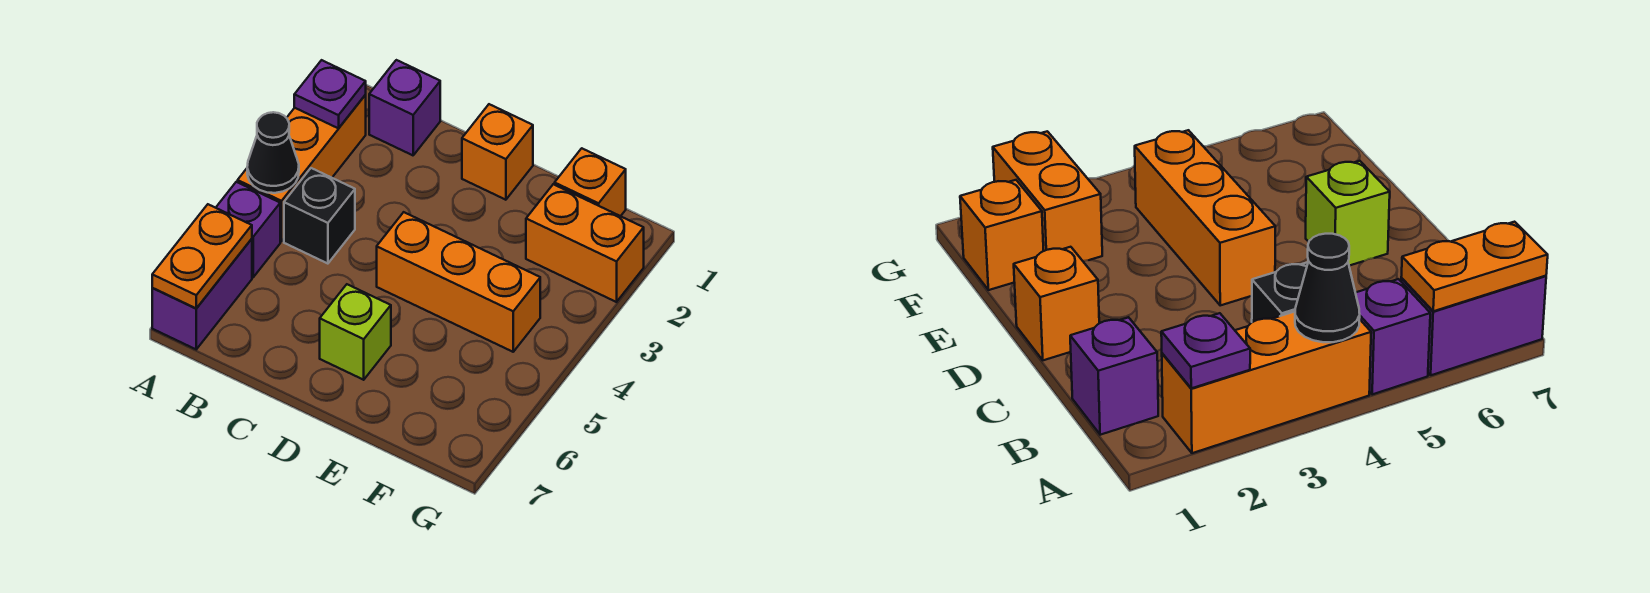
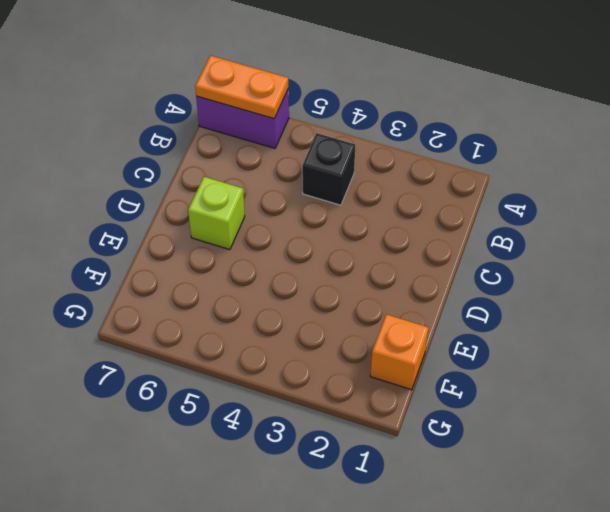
none -> orange brick A2:A4 level 1
none -> purple brick A5 level 1
none -> purple brick B1 level 1

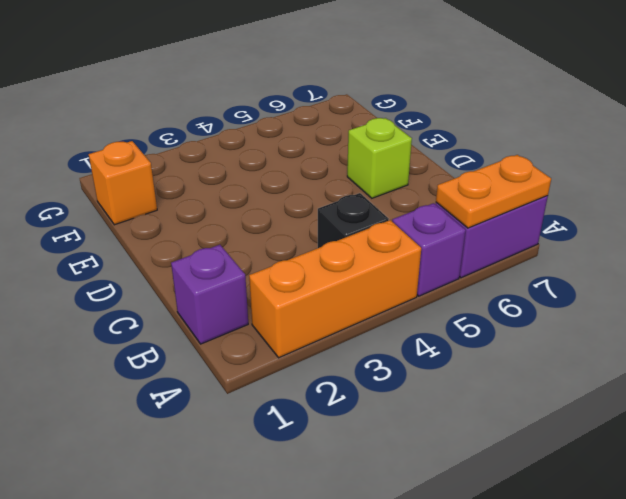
none -> orange brick D1 level 1
none -> orange brick D4:F4 level 1
none -> orange brick F2:G2 level 1

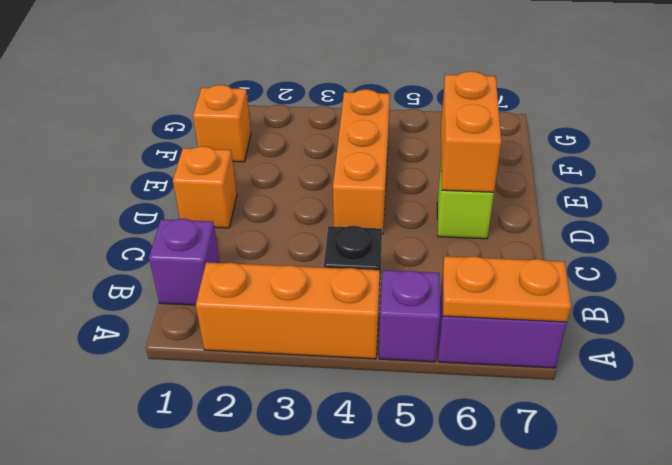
orange brick D6:E6 level 2 -> orange brick F2:G2 level 1
none -> purple plate A2 level 2
none -> black cone A4 level 2

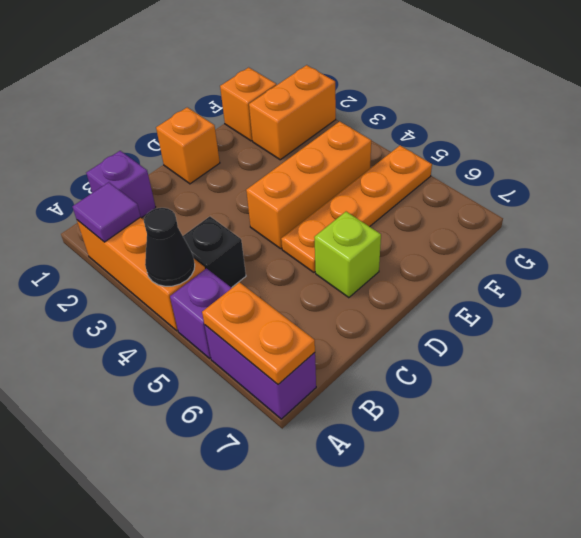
purple tile A2 level 2 -> purple plate A2 level 2
orange plate D5:G5 level 1 -> none

